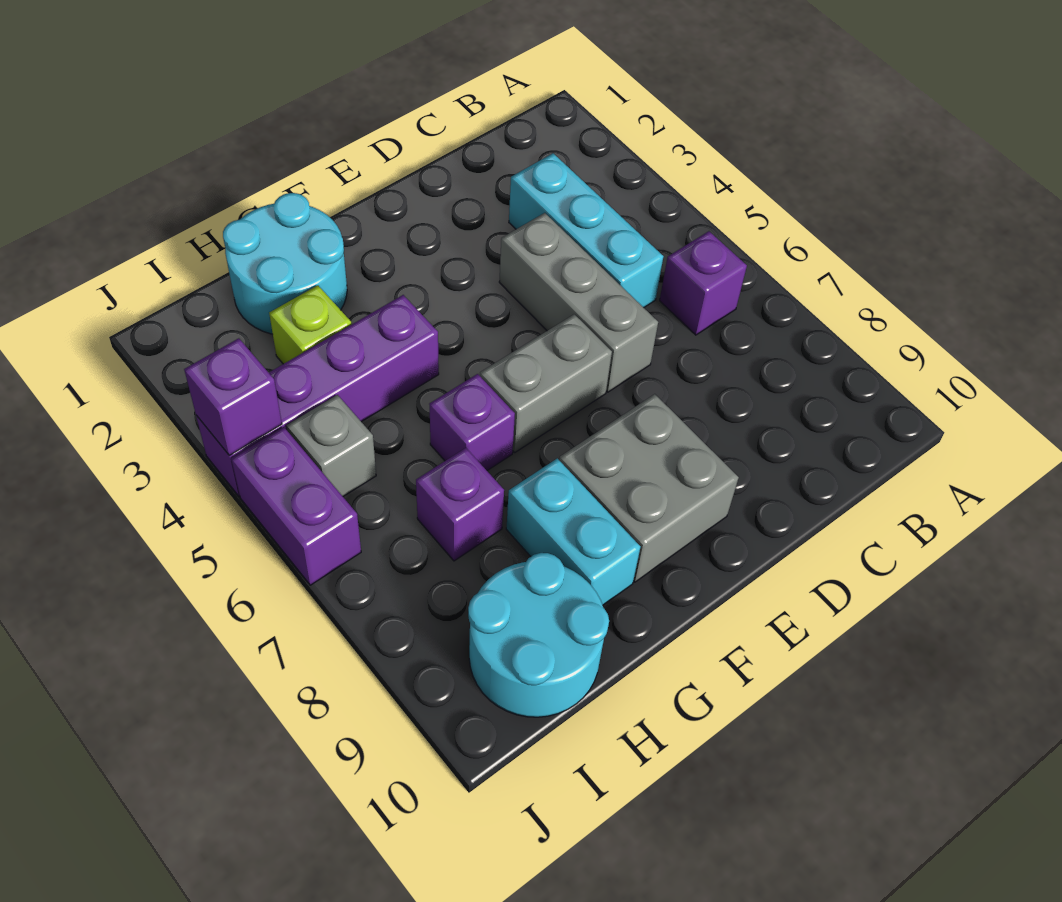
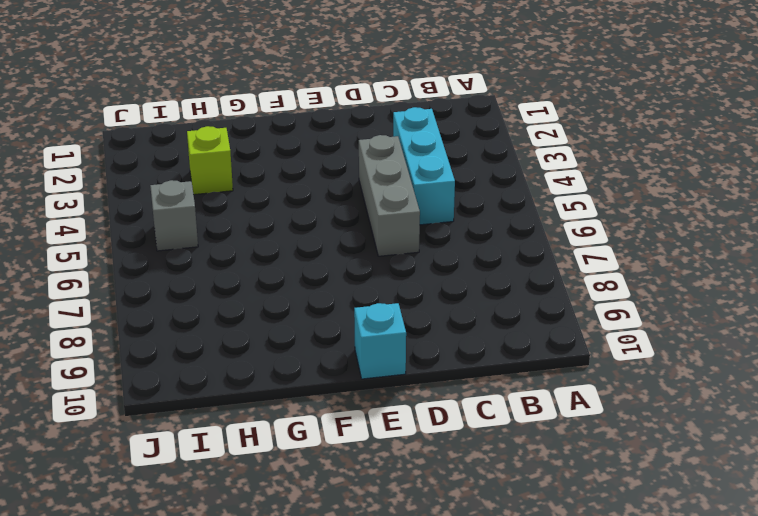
cyan brick E10 level 1 -> none
none -> purple brick B6 level 1
none -> grey brick E6:F6 level 1
none -> grey brick E8:F9 level 1

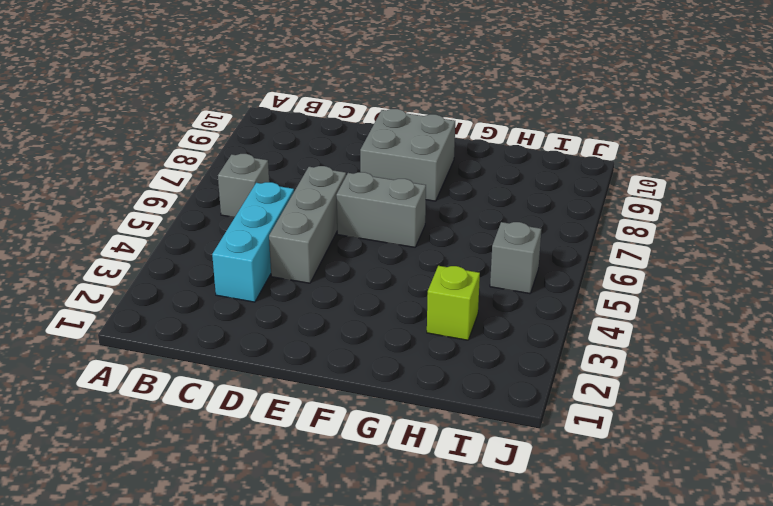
grey brick B6 level 1 -> purple brick B6 level 1
none -> cyan round brick G1:H2 level 1
none -> purple brick G4:J4 level 1
none -> purple brick G6 level 1

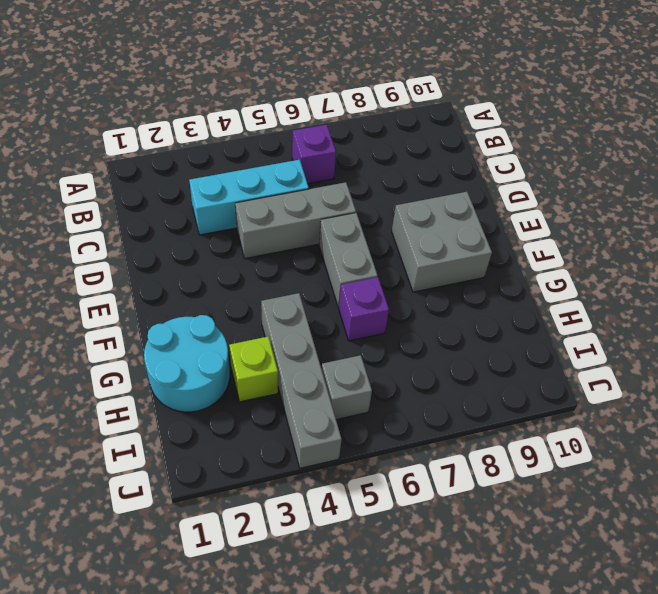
grey brick G4:J4 level 1 -> purple brick G4:J4 level 1
none -> cyan brick G8:G9 level 1
none -> purple brick H7 level 1
none -> cyan round brick H9:I10 level 1

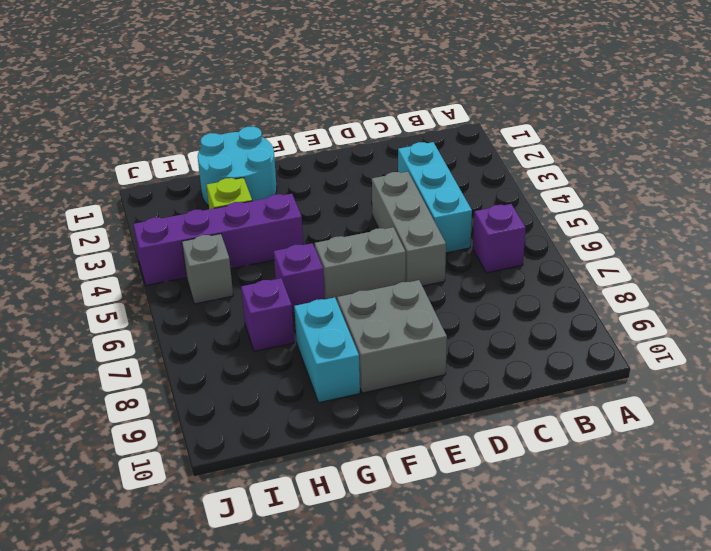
none -> cyan round brick H9:I10 level 1
none -> purple brick J5:J6 level 1
none -> purple brick J4 level 2

